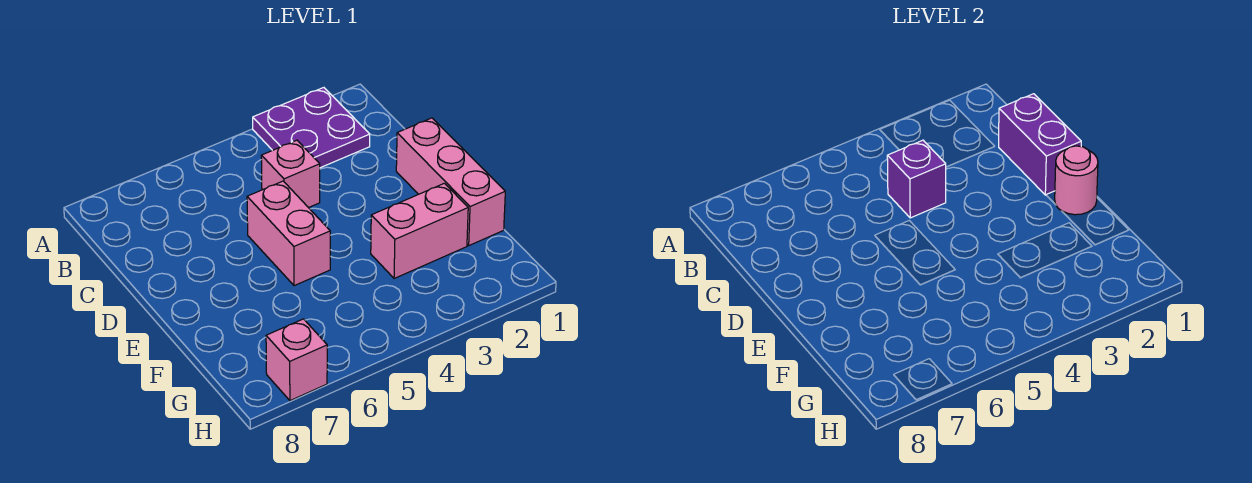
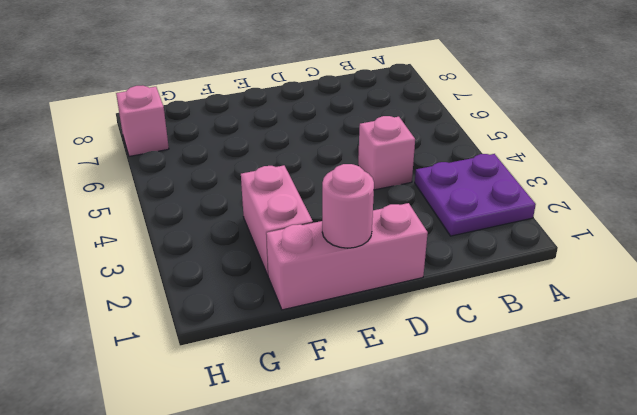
none -> pink brick D5:E5 level 1
none -> purple brick C1:D1 level 2

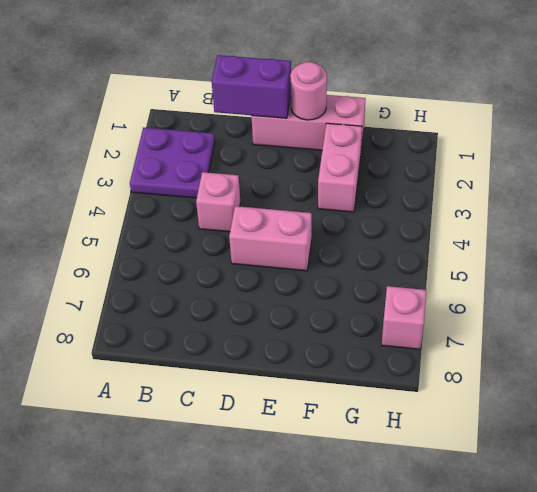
none -> purple brick C4 level 2

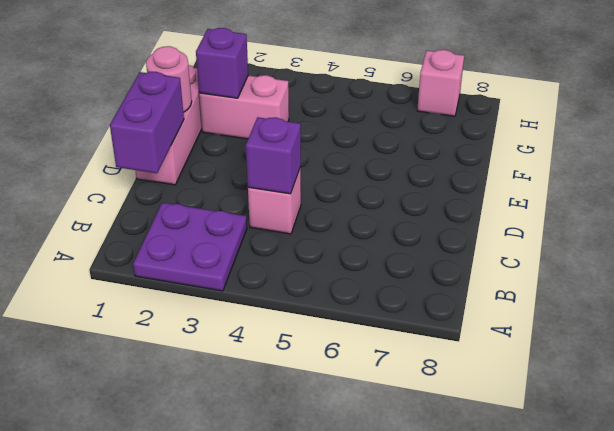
purple brick F2 level 2 -> none
none -> pink brick D5:E5 level 1

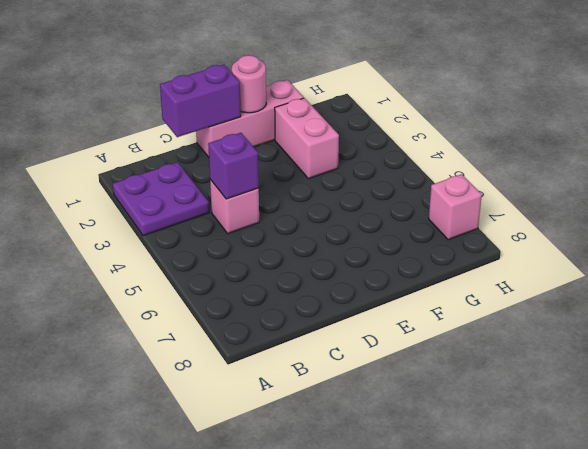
none -> pink brick D5:E5 level 1

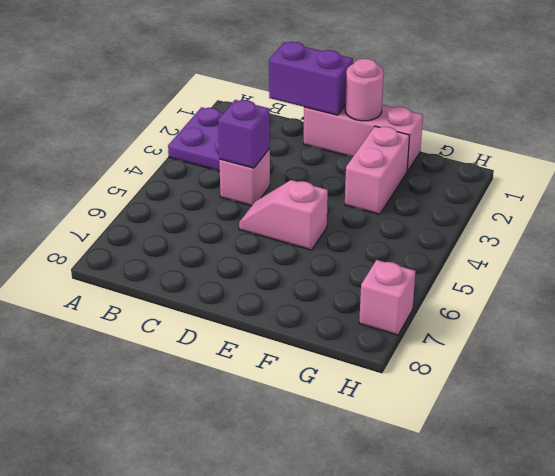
pink slope D5:E5 level 1 top E -> pink brick D5:E5 level 1

